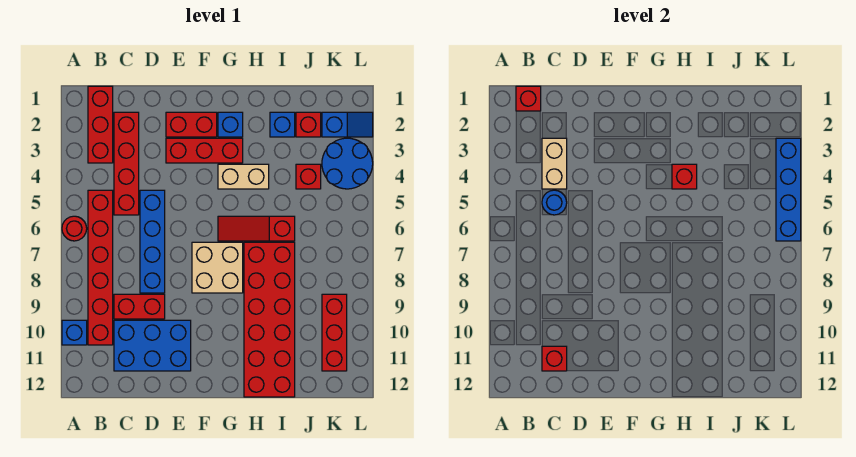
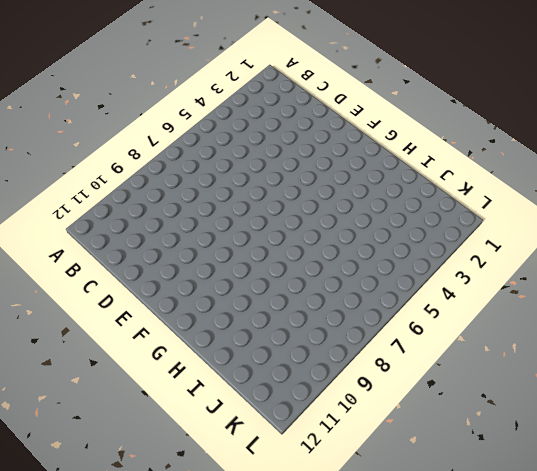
none -> red round brick A6 level 1
none -> blue brick A10 level 1
none -> red brick B1:B3 level 1

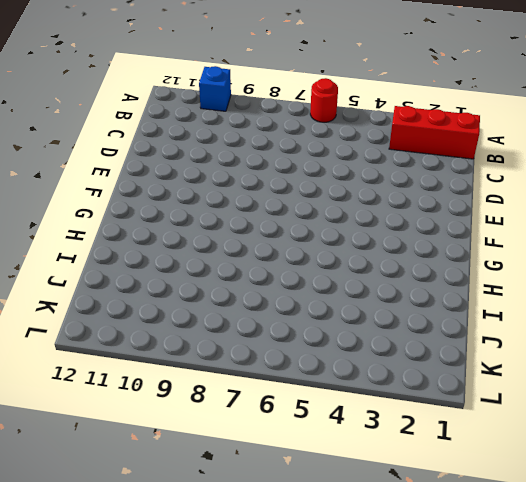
none -> red brick B5:B10 level 1
none -> red brick C2:C5 level 1
none -> red brick C9:D9 level 1

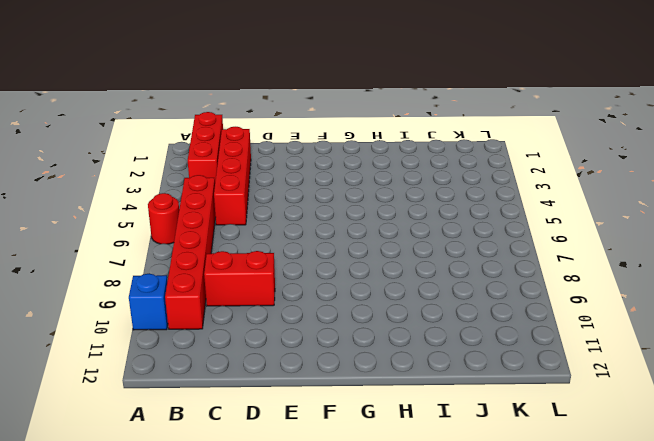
none -> blue brick C10:E11 level 1
none -> blue brick D5:D8 level 1
none -> red brick E2:F2 level 1

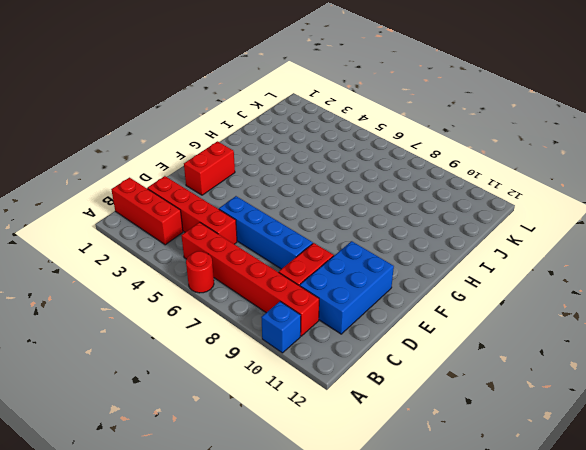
none -> red brick E3:G3 level 1
none -> tan brick F7:G8 level 1
none -> blue brick G2 level 1

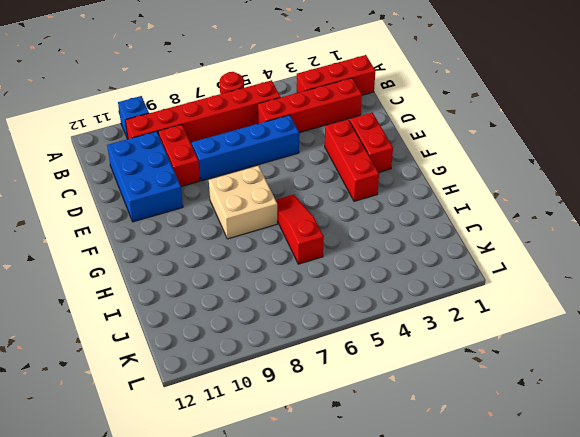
none -> blue brick G2 level 1
none -> tan brick G4:H4 level 1
none -> red brick H7:I12 level 1

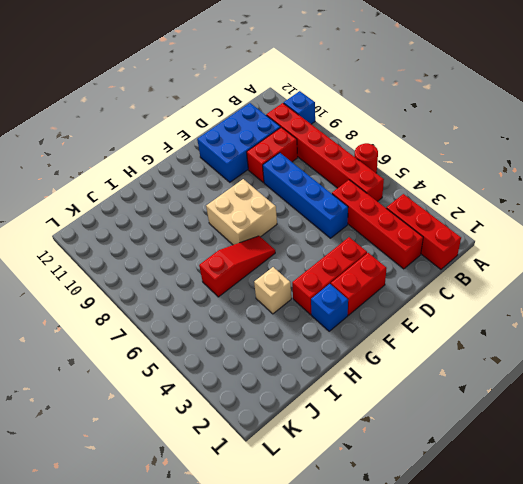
tan brick H4 level 1 -> tan brick G4:H4 level 1
none -> red brick H7:I12 level 1
none -> blue brick I2 level 1
none -> red brick J2 level 1

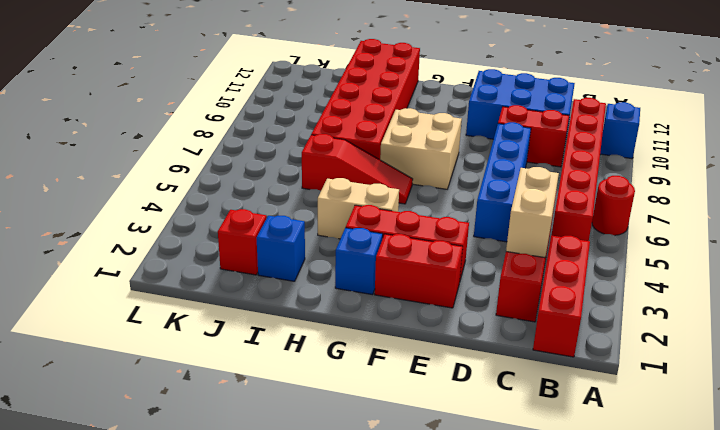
none -> red brick J4 level 1
none -> blue slope K2:L2 level 1 top K
none -> blue round brick K3:L4 level 1

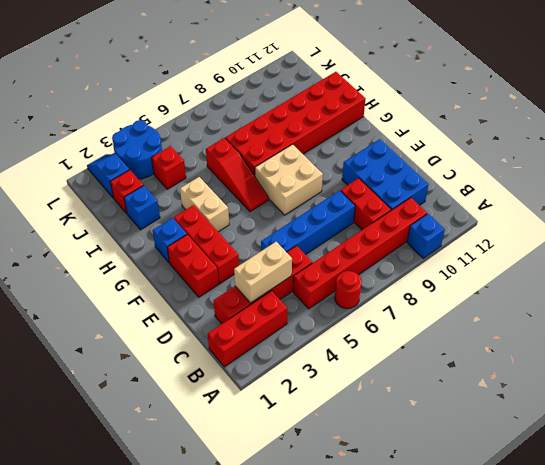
none -> red brick K9:K11 level 1
none -> red brick B1 level 2
none -> blue round brick C5 level 2

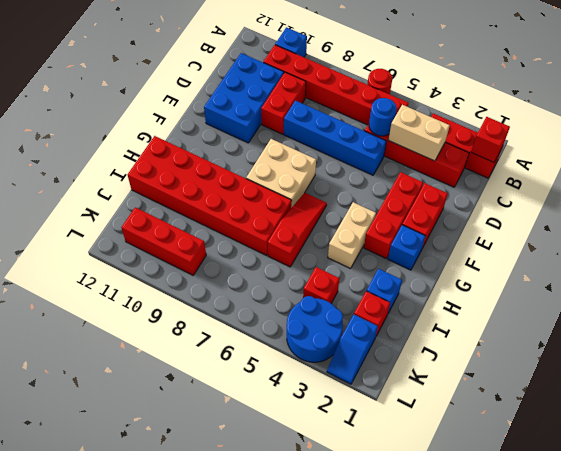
none -> red brick C11 level 2
none -> red brick H4 level 2
none -> blue brick L3:L6 level 2

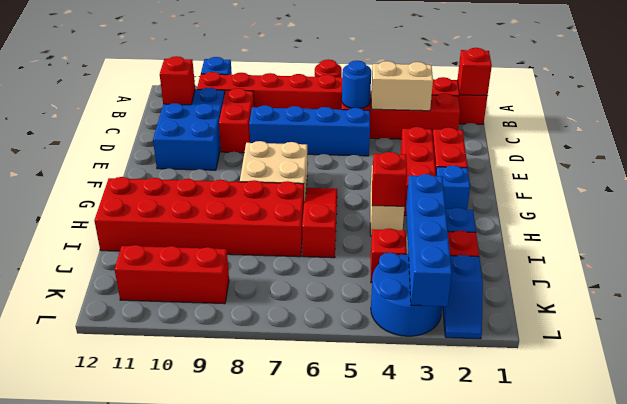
blue brick I3:L3 level 2 -> blue brick L3:L6 level 2

